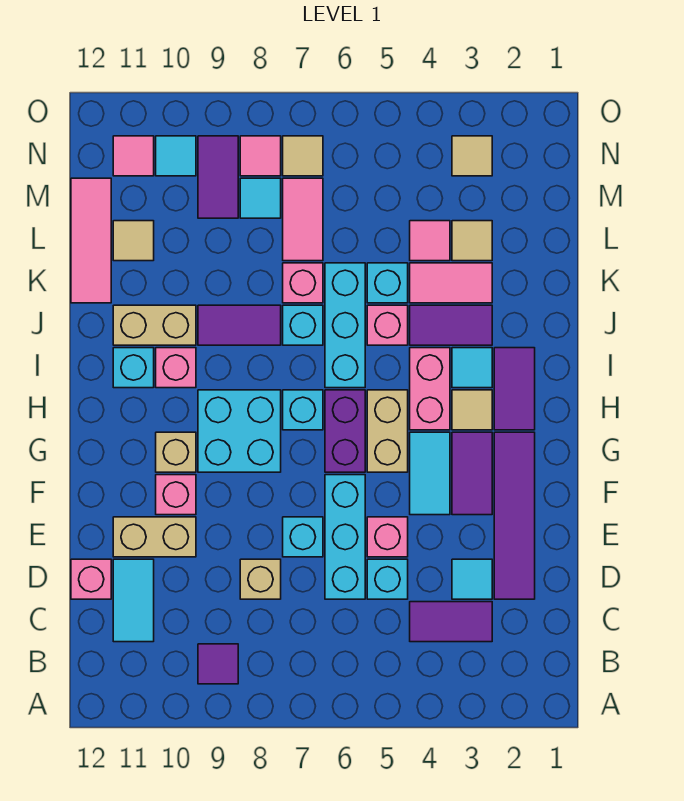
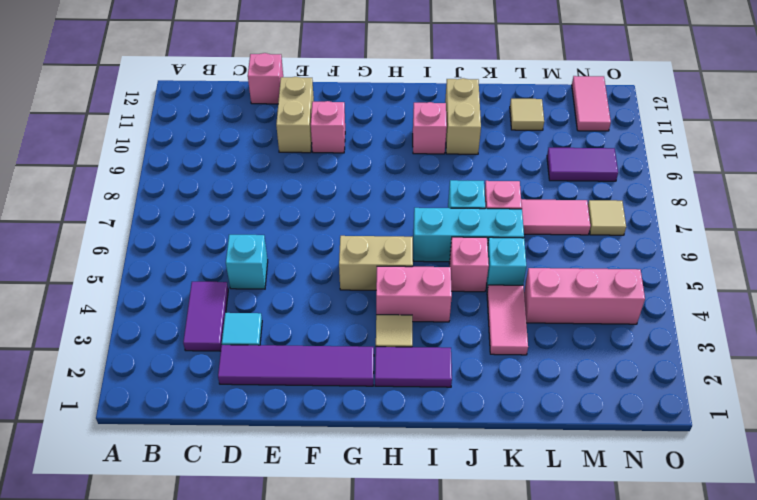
pink brick L4:N4 level 1 -> pink tile L4 level 1
pink tile N11:N12 level 1 -> pink tile N11 level 1
none -> purple tile B9 level 1
none -> cyan tile C11:D11 level 1
none -> cyan brick D6:F6 level 1
none -> tan brick D8 level 1

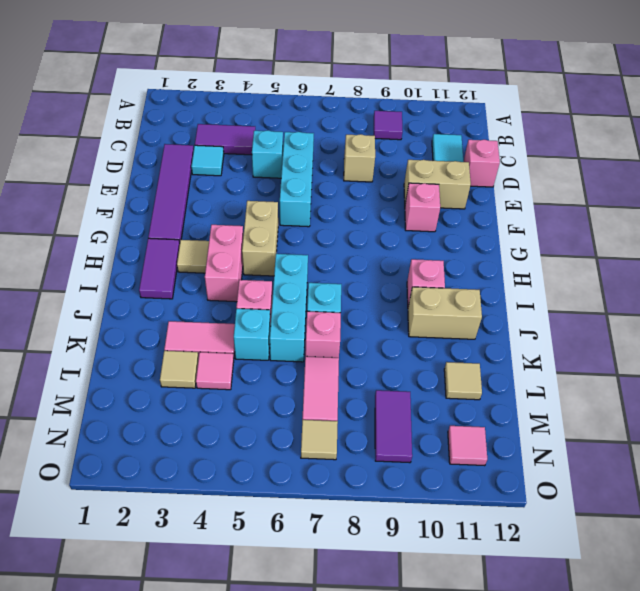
none -> pink brick E5 level 1
none -> cyan brick E7 level 1
none -> purple tile F3:G3 level 1
none -> cyan tile F4:G4 level 1

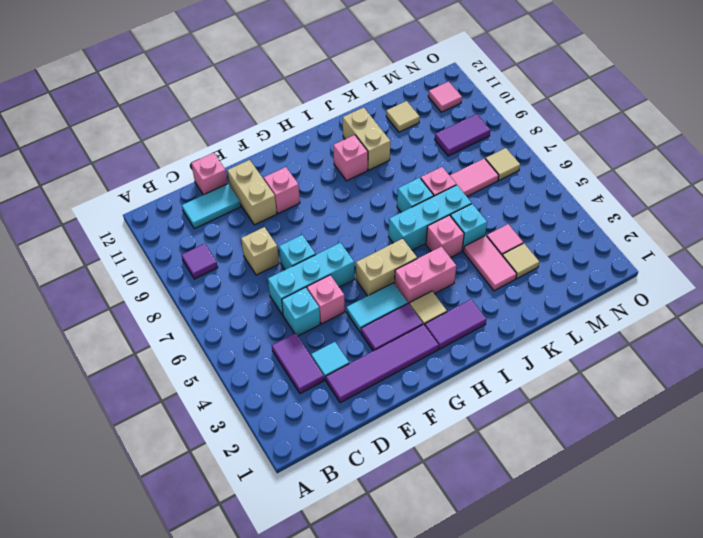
none -> purple brick G6:H6 level 1
none -> cyan brick G8:H9 level 1
none -> tan brick G10 level 1
none -> cyan brick H7 level 1

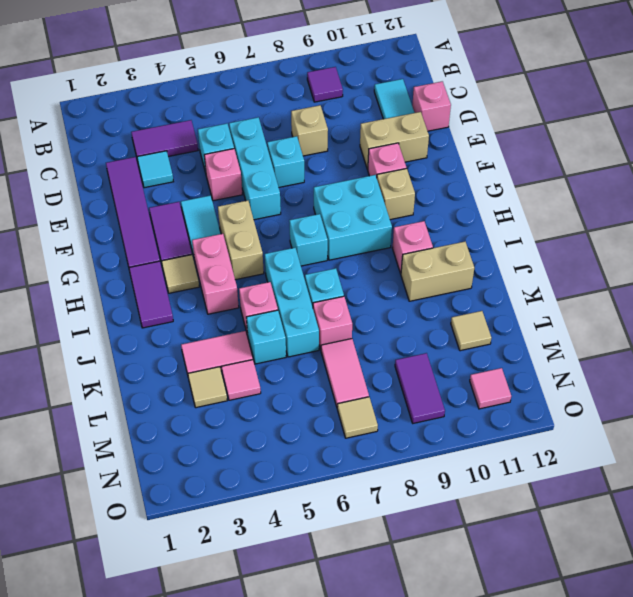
none -> purple brick G6:H6 level 1
none -> cyan tile I3 level 1
none -> cyan brick I11 level 1
none -> purple tile J3:J4 level 1

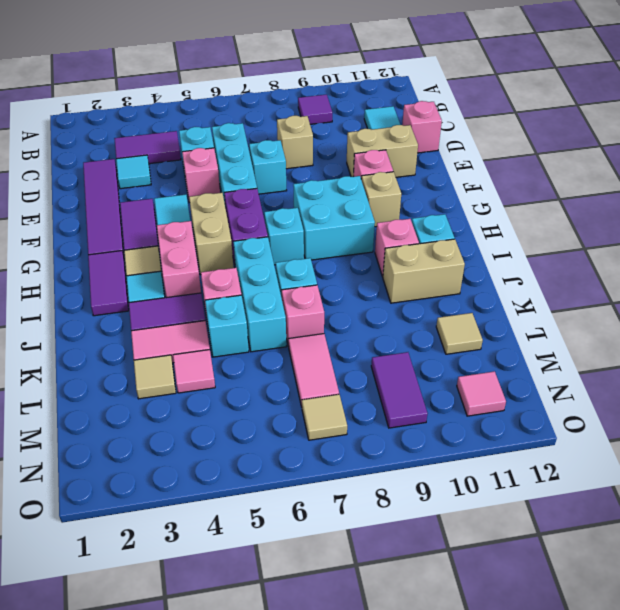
none -> purple tile J8:J9 level 1
none -> pink tile K12:M12 level 1
none -> cyan tile M8 level 1
none -> tan tile N3 level 1

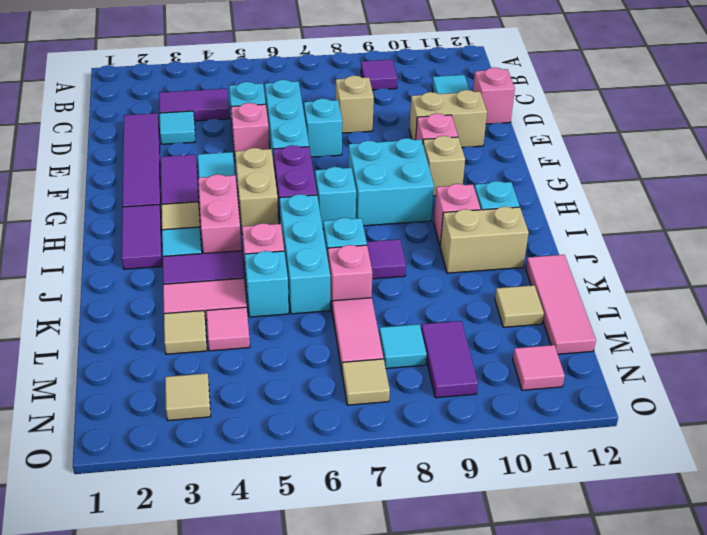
purple tile J8 level 1 -> purple tile J8:J9 level 1
none -> pink tile N8 level 1
none -> cyan tile N10 level 1

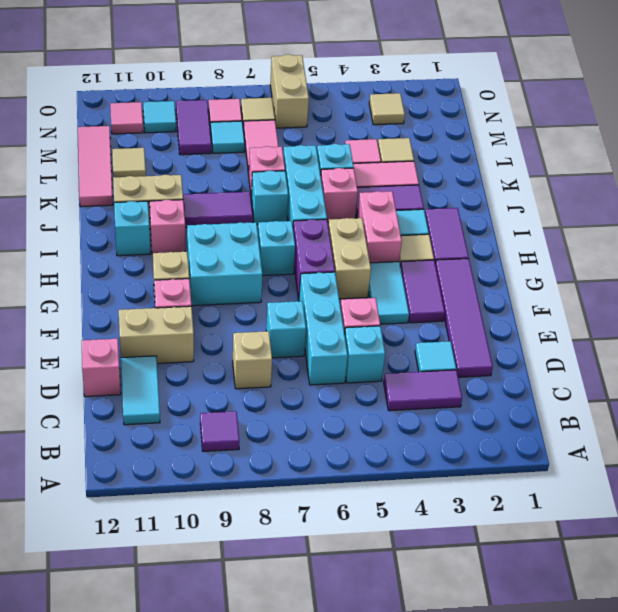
tan brick N6:O6 level 1 -> none

